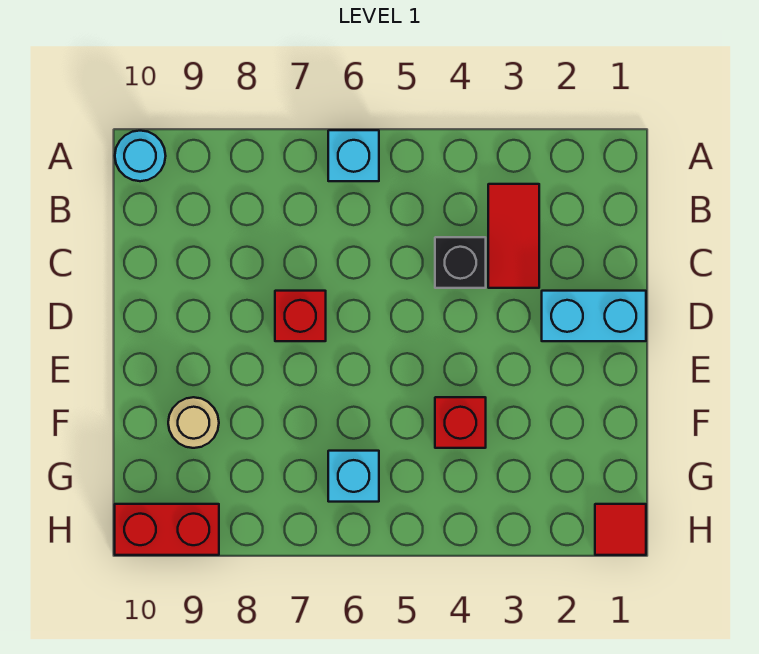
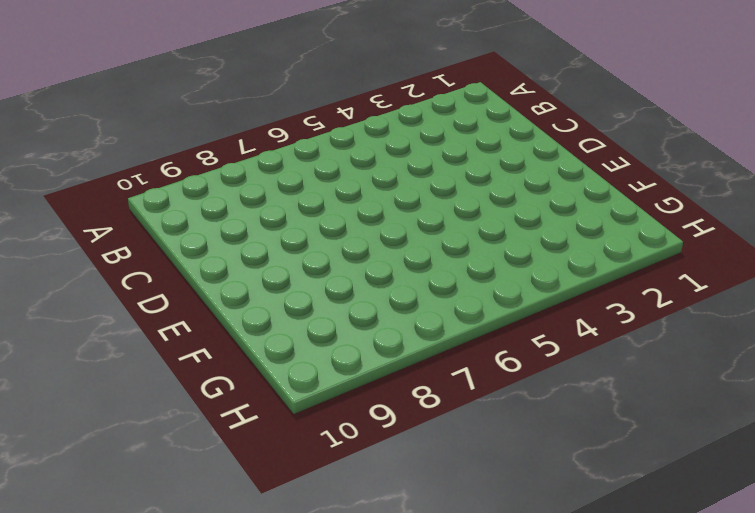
none -> cyan brick A6 level 1
none -> cyan round brick A10 level 1

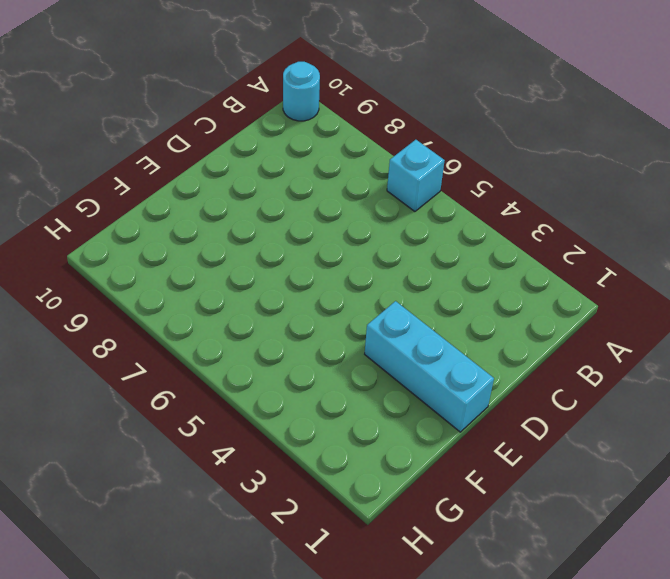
cyan brick E1:E3 level 1 -> none
none -> red tile B3:C3 level 1
none -> black brick C4 level 1

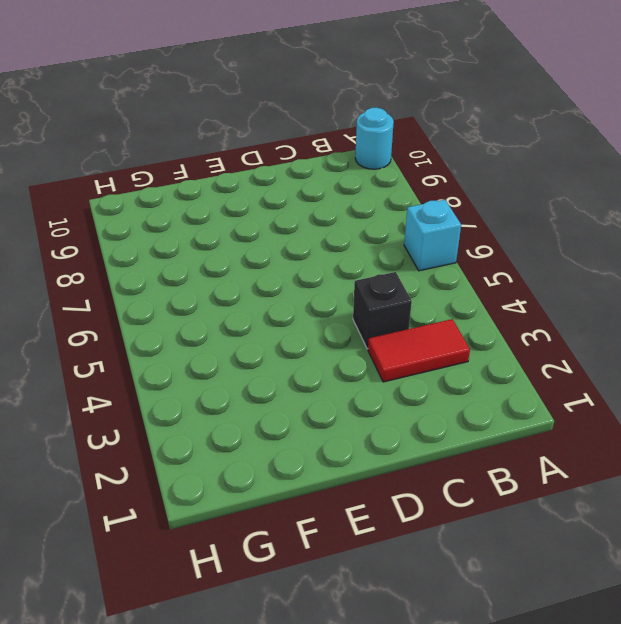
none -> cyan brick D1:D2 level 1
none -> red brick D7 level 1

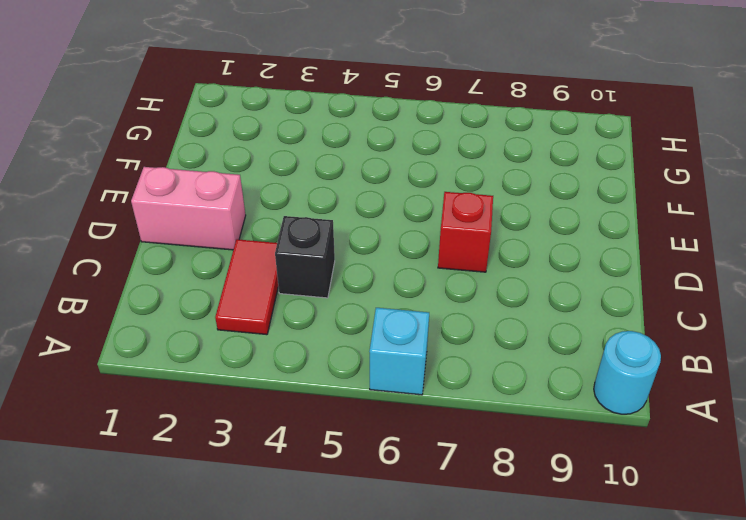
pink brick D1:D2 level 1 -> cyan brick D1:D2 level 1
none -> red brick F4 level 1
none -> tan round brick F9 level 1

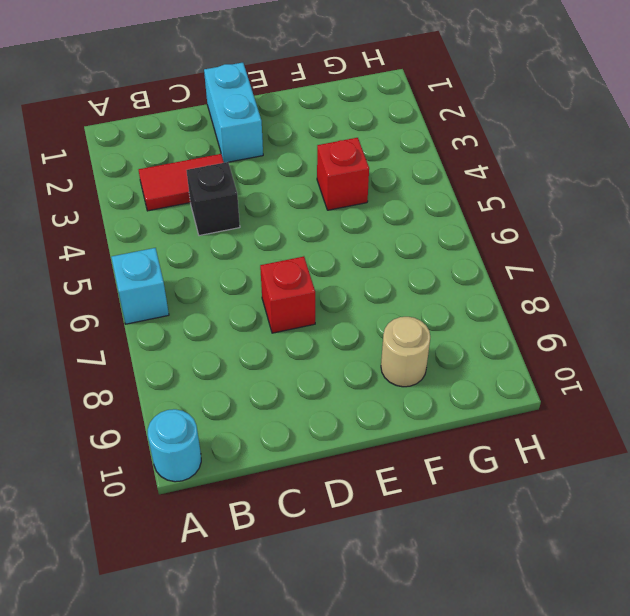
none -> cyan brick G6 level 1
none -> red tile H1 level 1

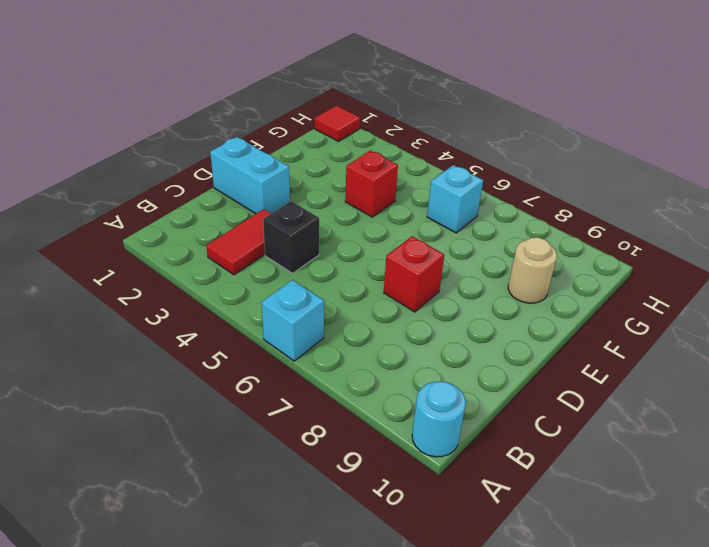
none -> red brick H9:H10 level 1

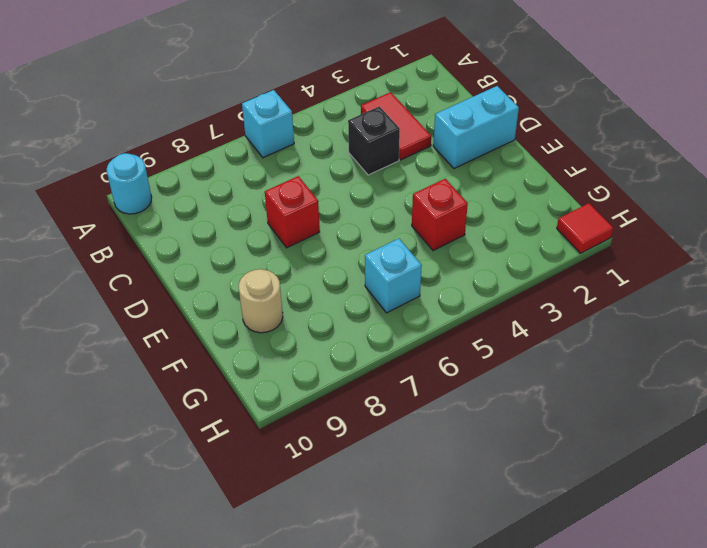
none -> red brick H9:H10 level 1

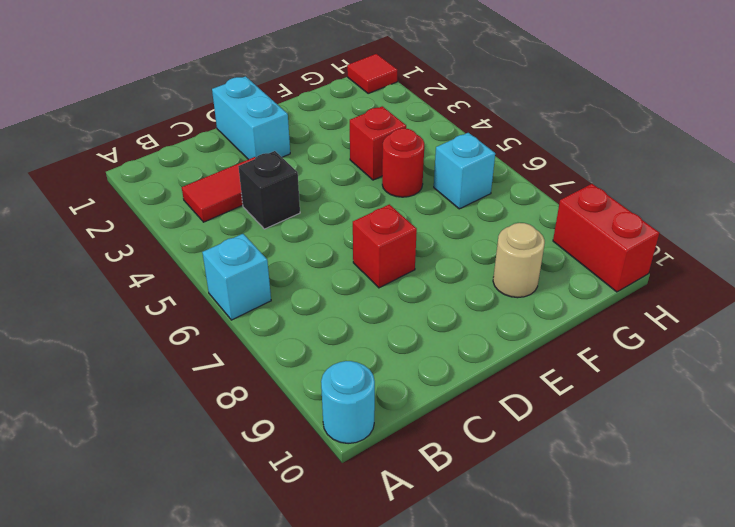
red round brick F5 level 1 -> none

